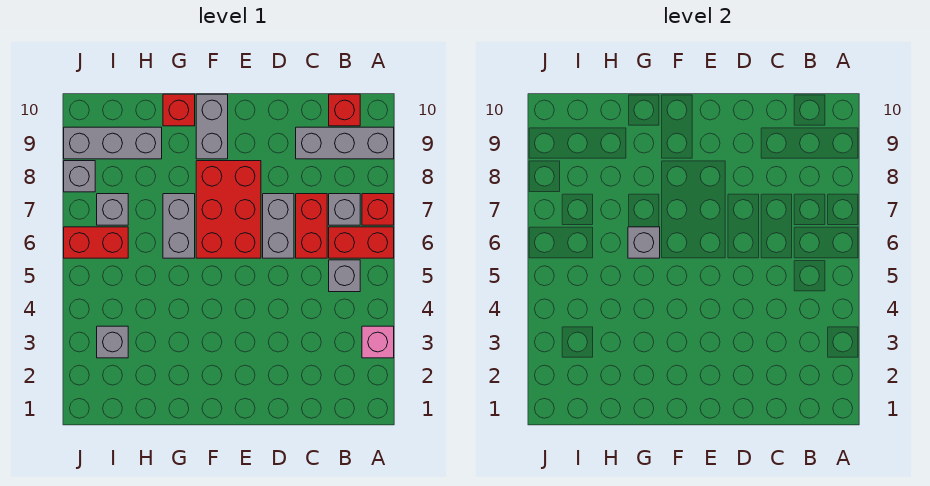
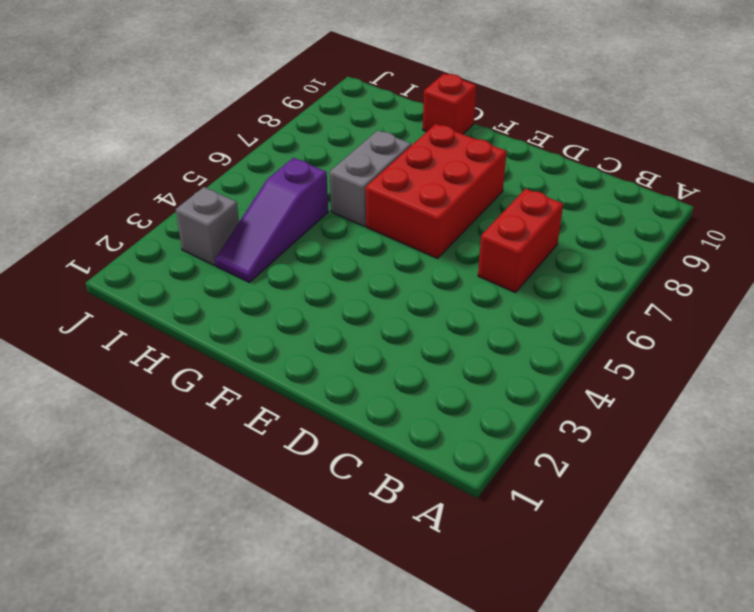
purple slope H3:H5 level 1 top 5 -> none
none -> pink brick A3 level 1
none -> red brick A6:B6 level 1
none -> red brick A7 level 1

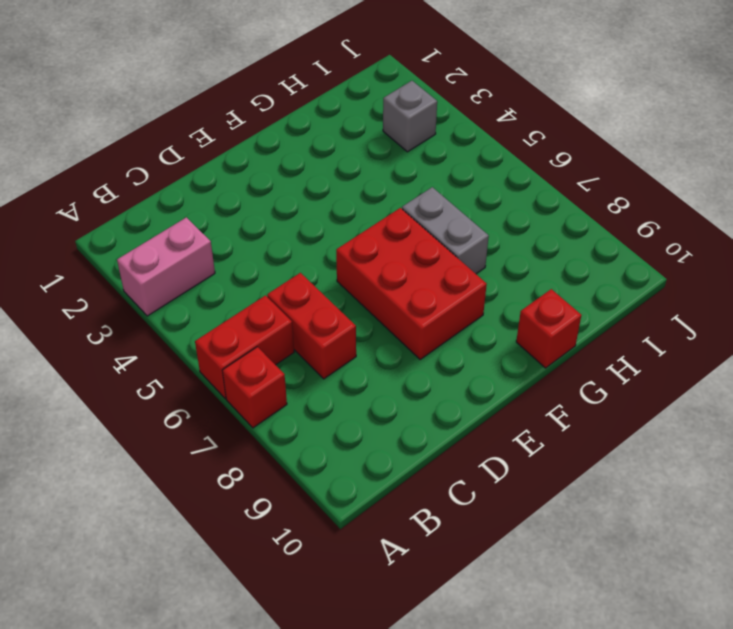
pink brick A3:B3 level 1 -> pink brick A3 level 1
none -> grey brick A9:C9 level 1
none -> grey brick B5 level 1
none -> grey brick B7 level 1

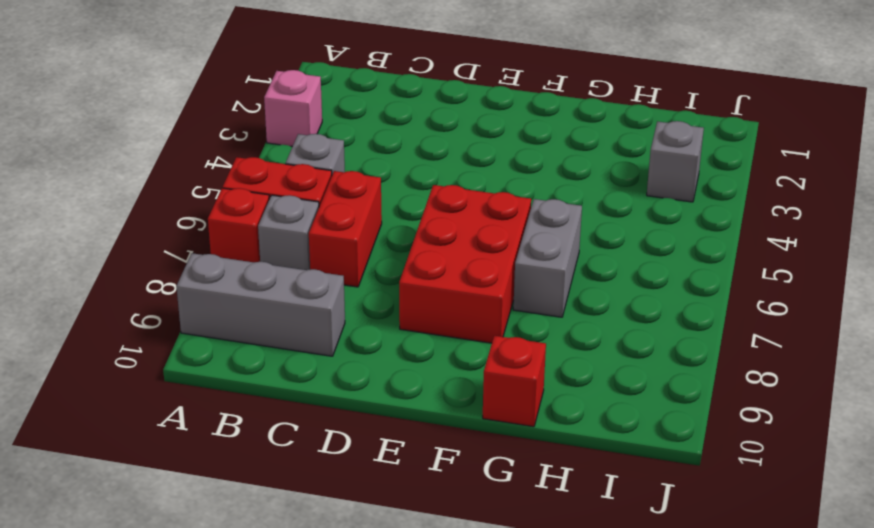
none -> red brick B10 level 1
none -> grey brick D6:D7 level 1
none -> grey brick F9:F10 level 1

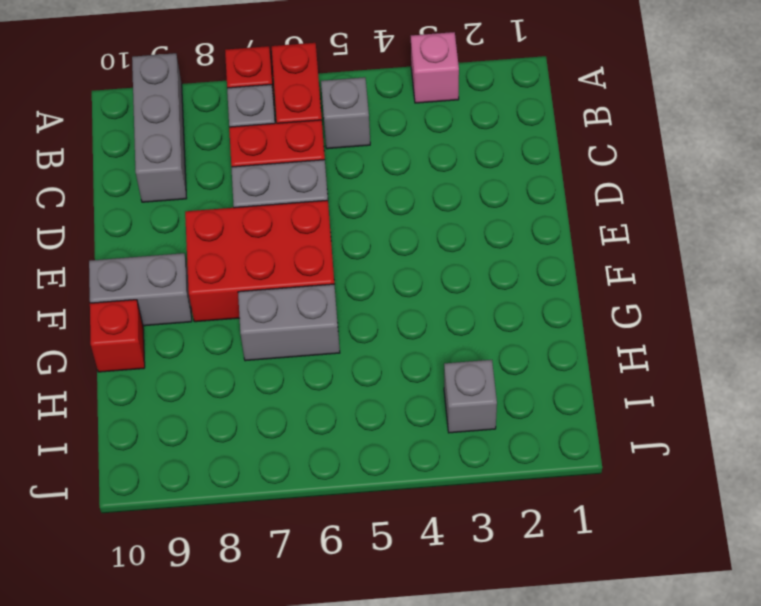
none -> red brick B10 level 1
none -> grey brick H9:J9 level 1
none -> red brick I6:J6 level 1

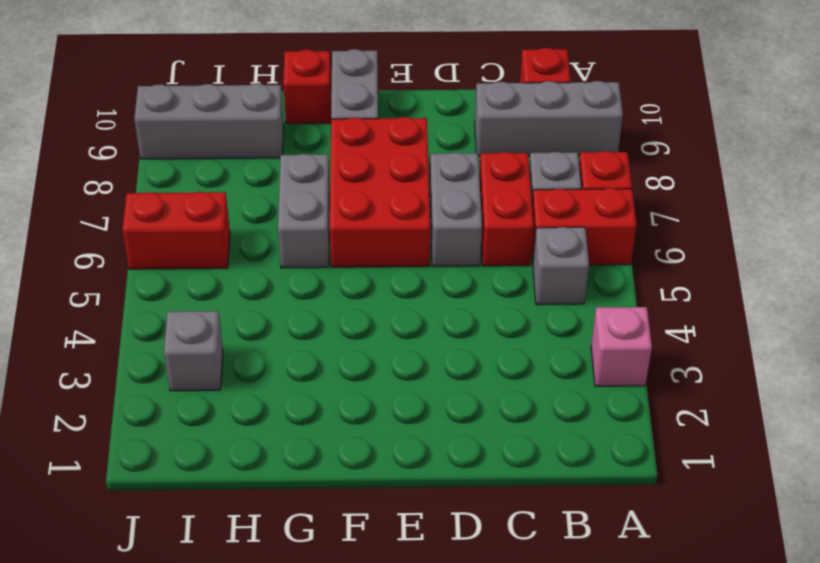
none -> grey brick I7 level 1
none -> grey brick J8 level 1
none -> grey brick G6 level 2

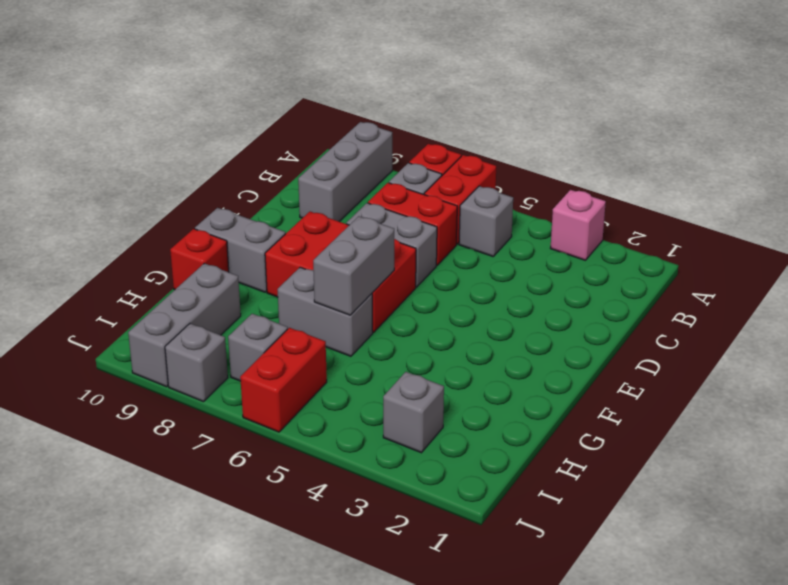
grey brick F6:G6 level 2 -> grey brick G6 level 2
none -> red brick B10 level 1

